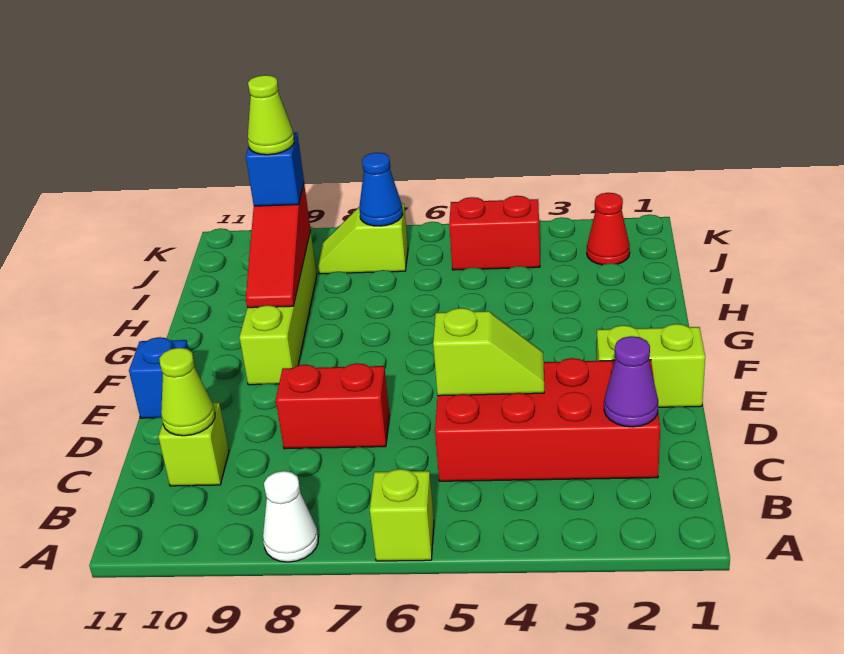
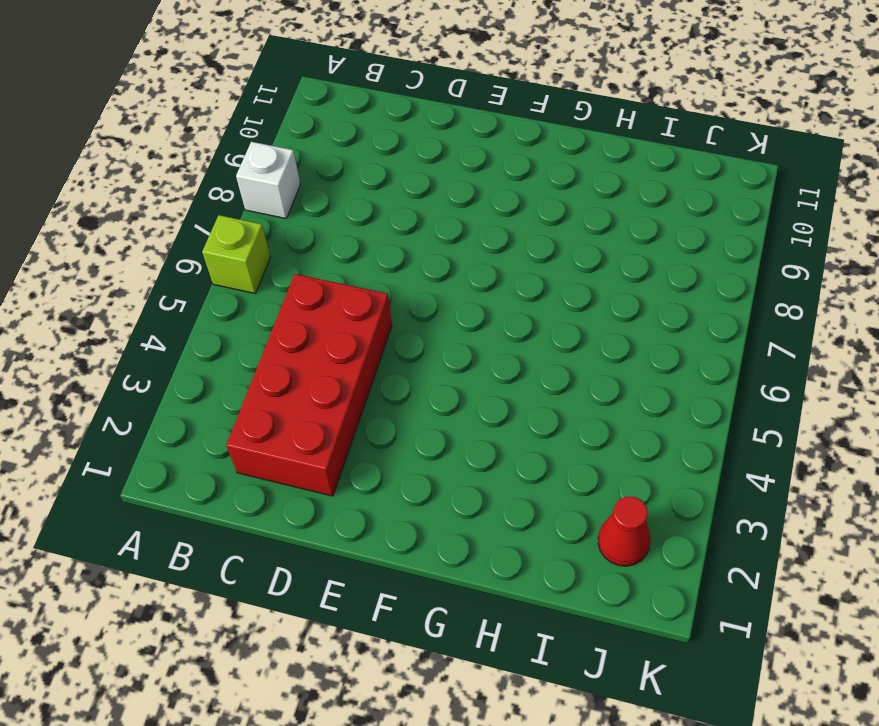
white brick A8 level 1 -> white cone A8 level 1
none -> lime brick C10 level 1
none -> red brick D7:D8 level 1
none -> lime brick E1:E2 level 1

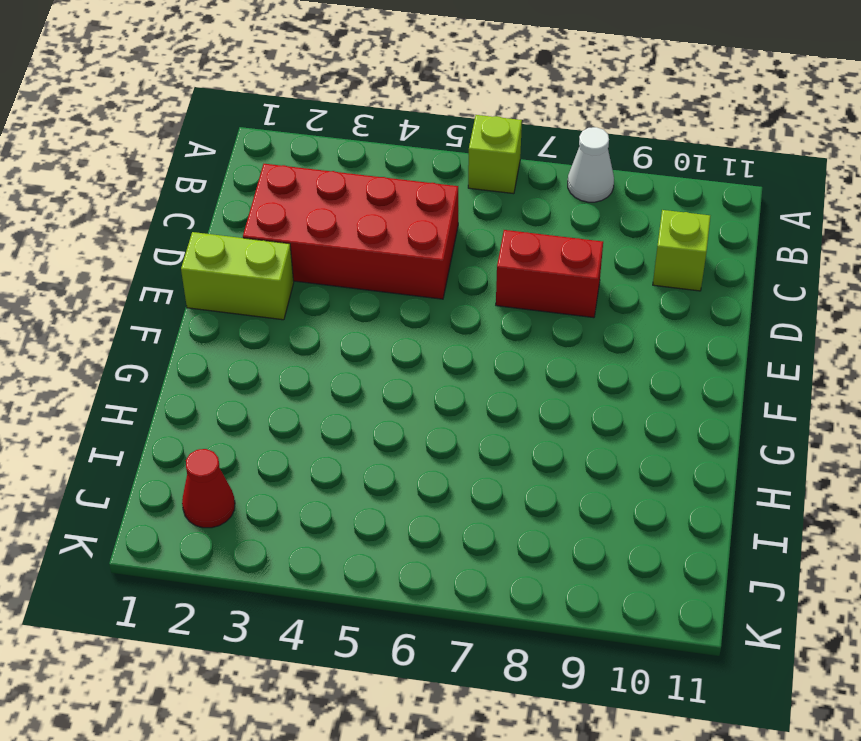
none -> blue brick E11 level 1
none -> lime brick F9:I9 level 1
none -> red brick J4:J5 level 1

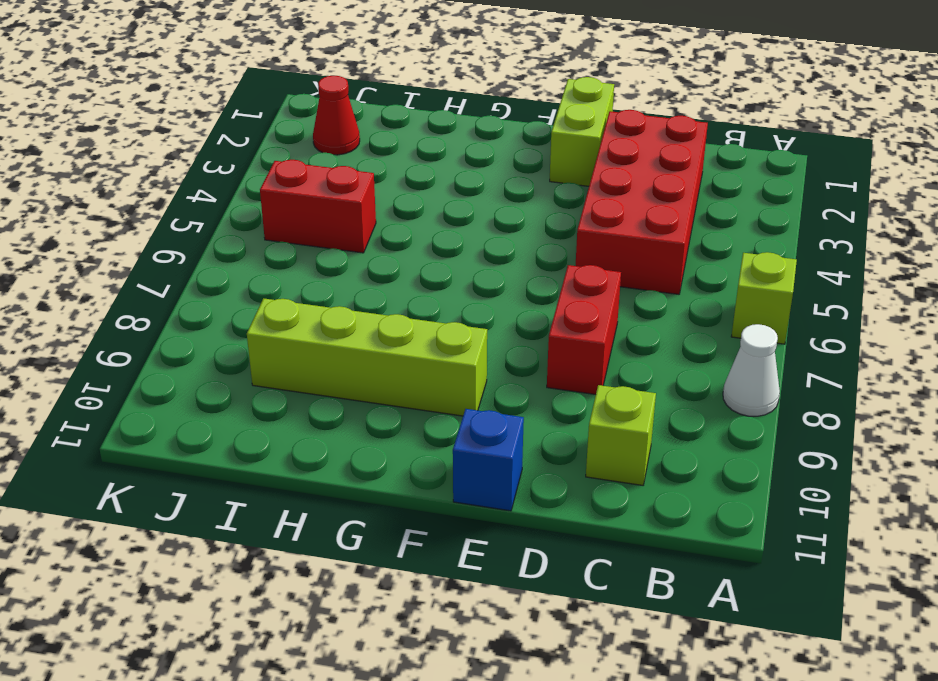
red brick I5:J5 level 1 -> red brick J4:J5 level 1
none -> lime slope J7:J8 level 1 top 7
none -> purple cone C2 level 2
none -> lime cone C10 level 2

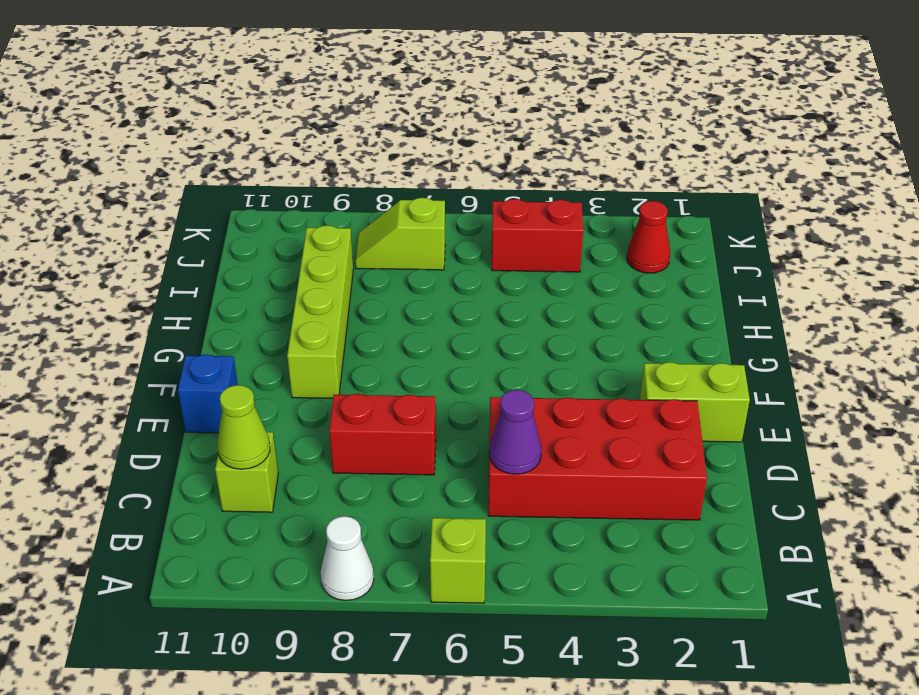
purple cone C5 level 2 -> purple cone C2 level 2
none -> lime slope D4:D5 level 2 top 5
none -> red slope G9:I9 level 2 top I
none -> blue cone J7 level 2

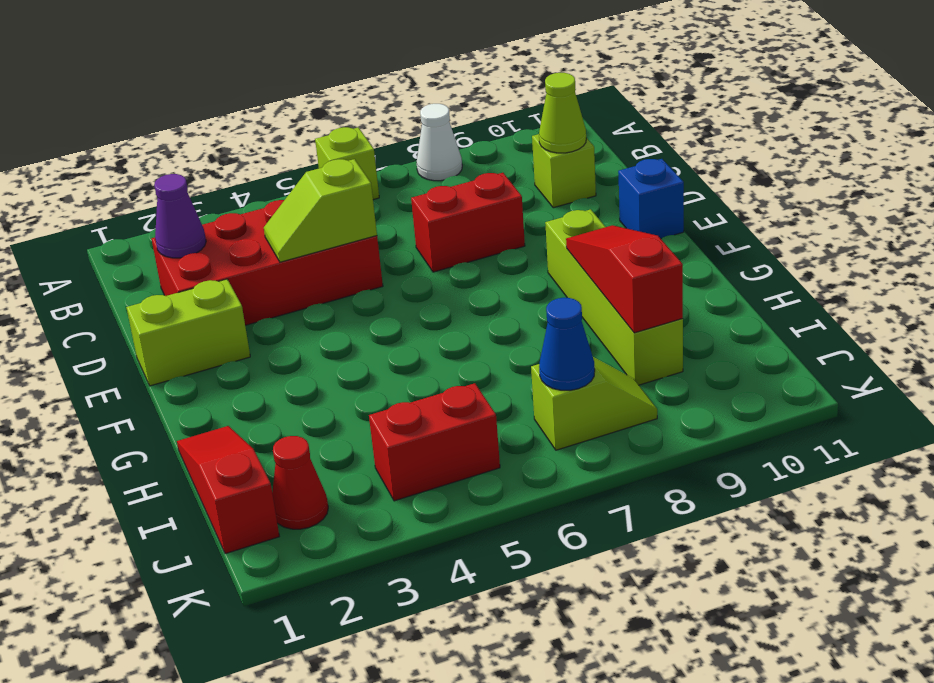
red slope H1:J1 level 1 top J -> none
none -> blue brick I9 level 3
none -> lime cone I9 level 4

